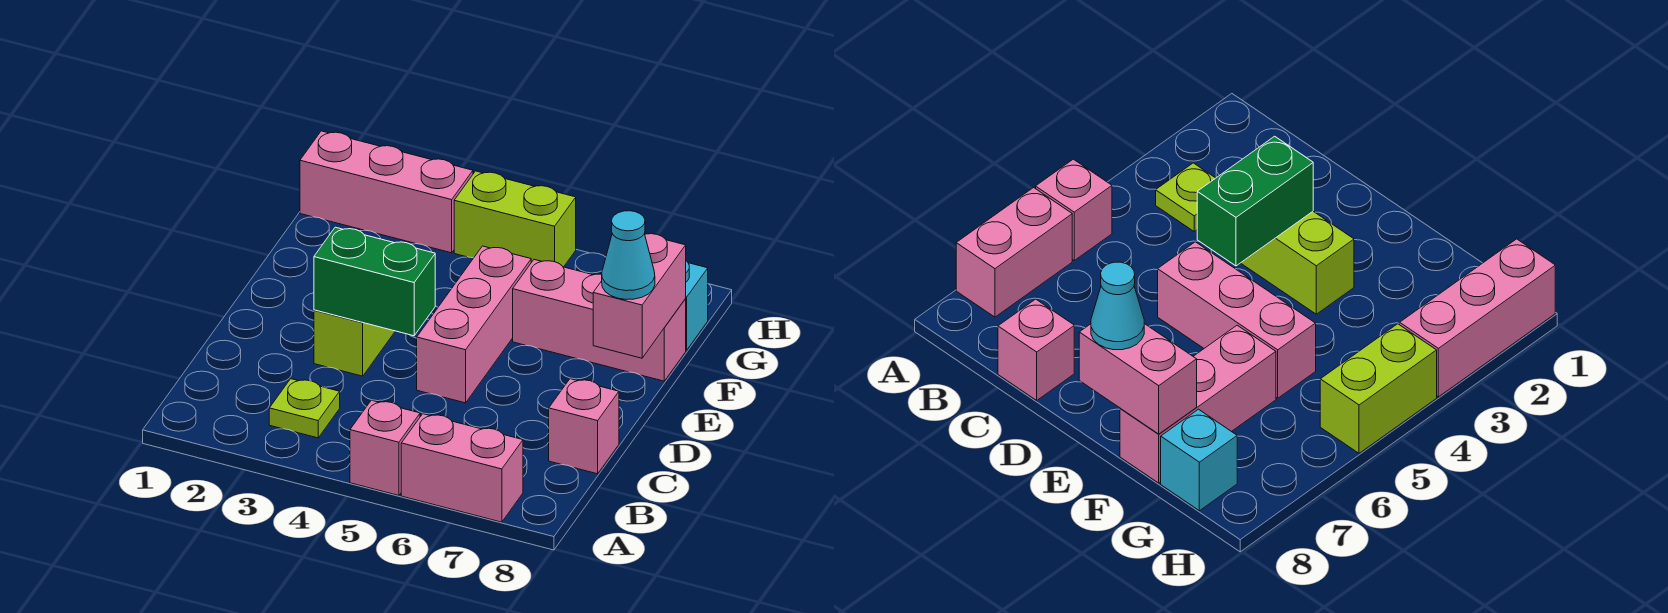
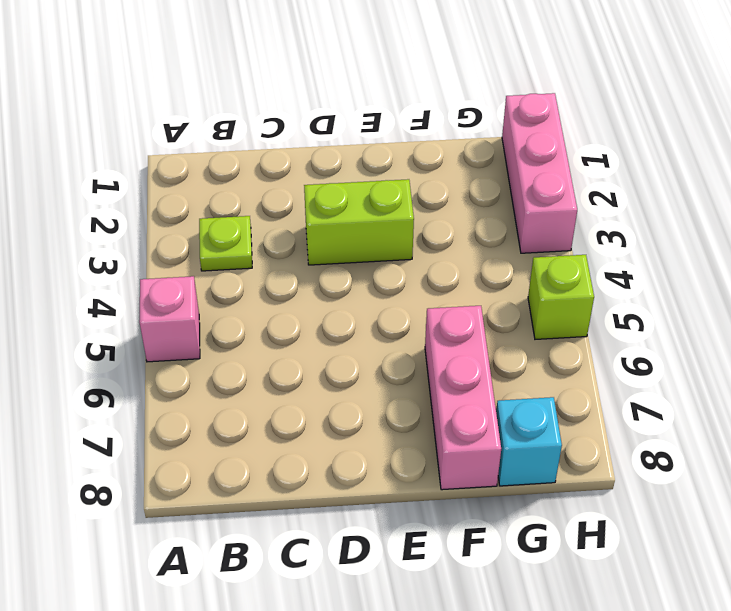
lime brick H5 level 1 -> lime brick H4:H5 level 1
none -> pink brick A6:A7 level 1
none -> pink brick C8 level 1
none -> pink brick D5:F5 level 1

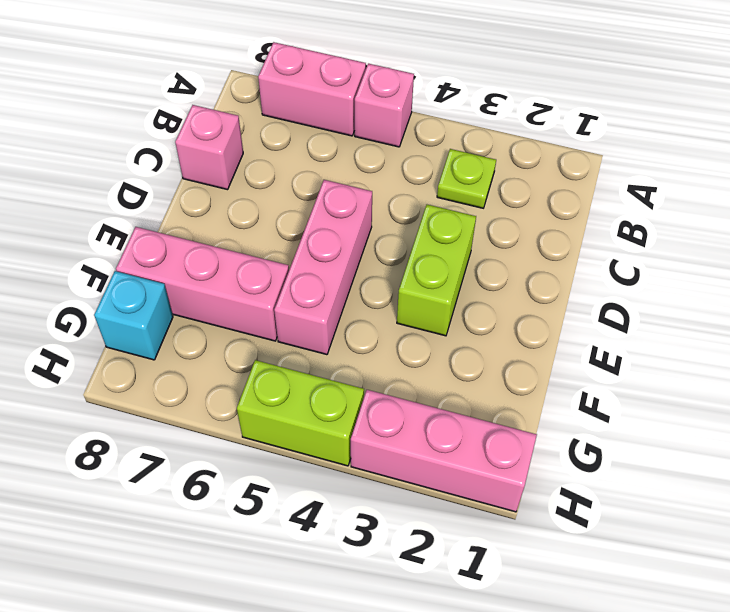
none -> green brick D3:D4 level 2
none -> pink brick E8:F8 level 2
none -> cyan cone E8 level 3

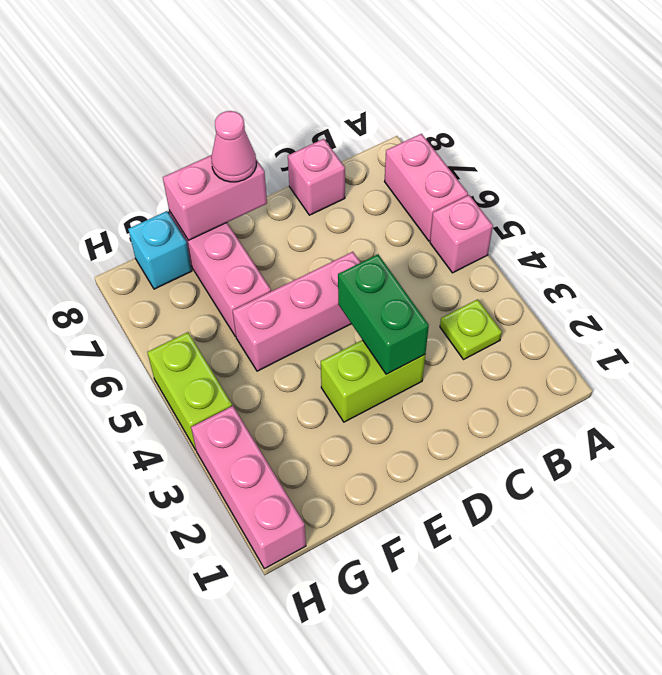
pink cone E8 level 3 -> cyan cone E8 level 3

